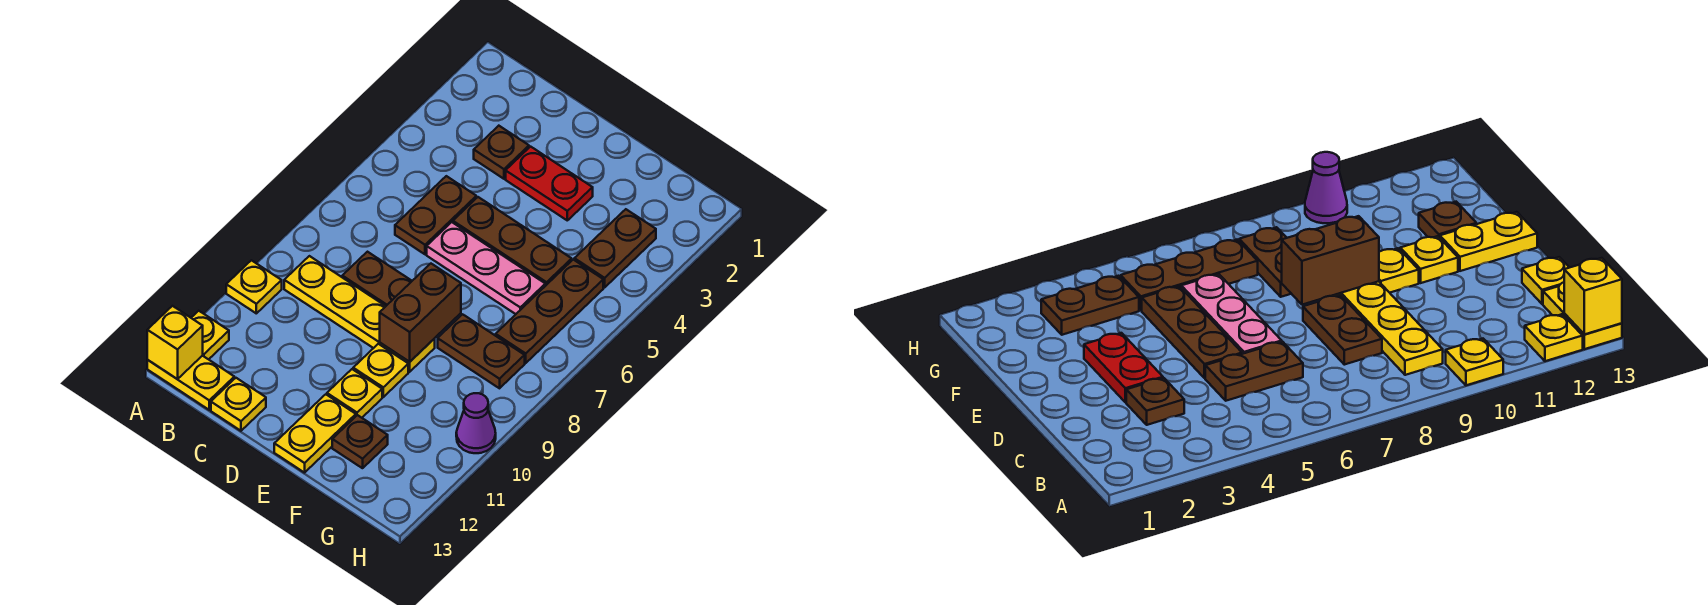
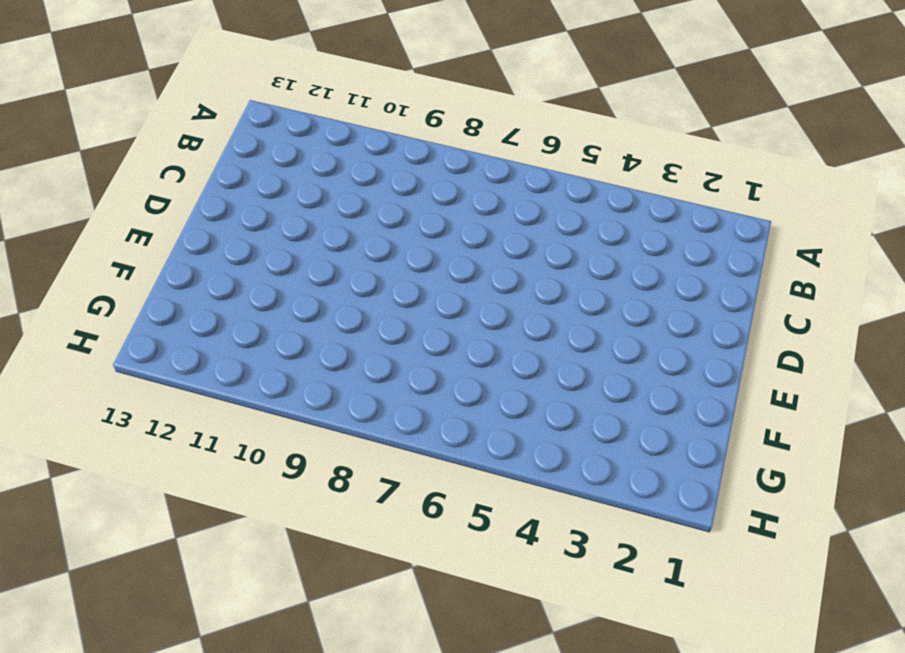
none -> yellow plate A10 level 1
none -> yellow plate A12 level 1
none -> yellow plate A13:B13 level 1

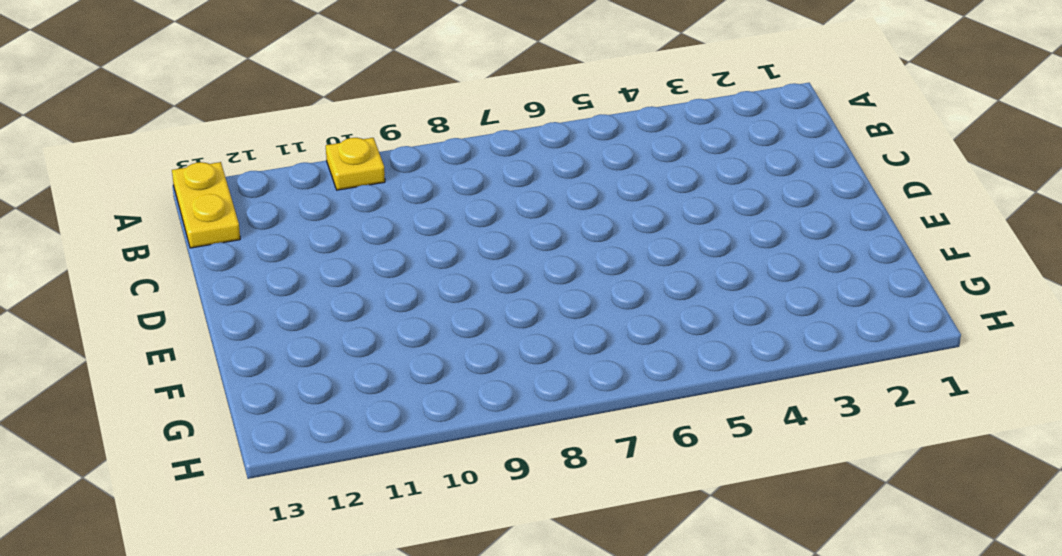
none -> yellow plate A12 level 1
none -> yellow plate B9:E9 level 1
none -> brown plate C3 level 1

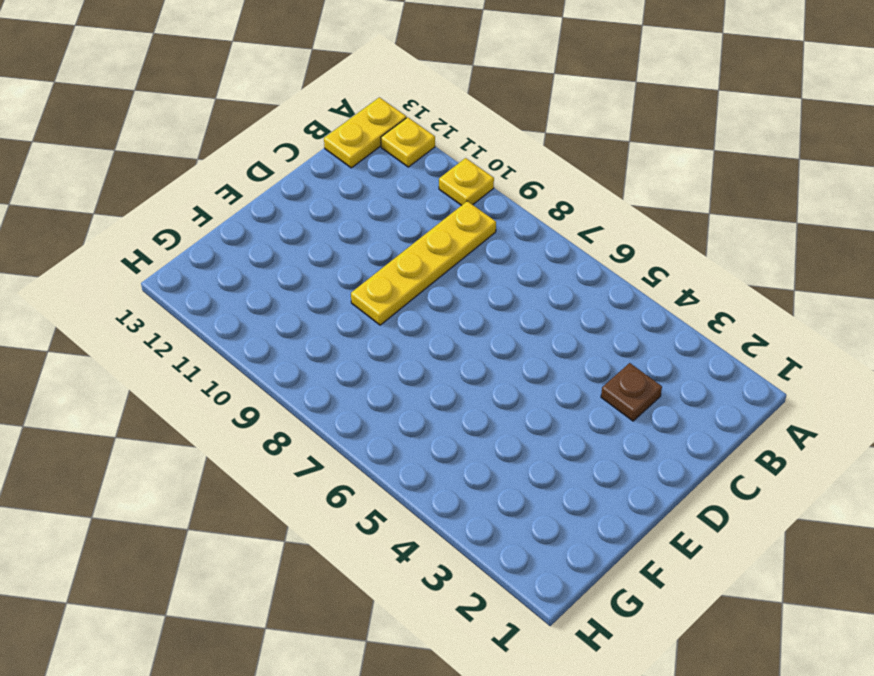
none -> brown plate C5:C6 level 1
none -> brown plate C8:D8 level 1
none -> yellow plate C13 level 1

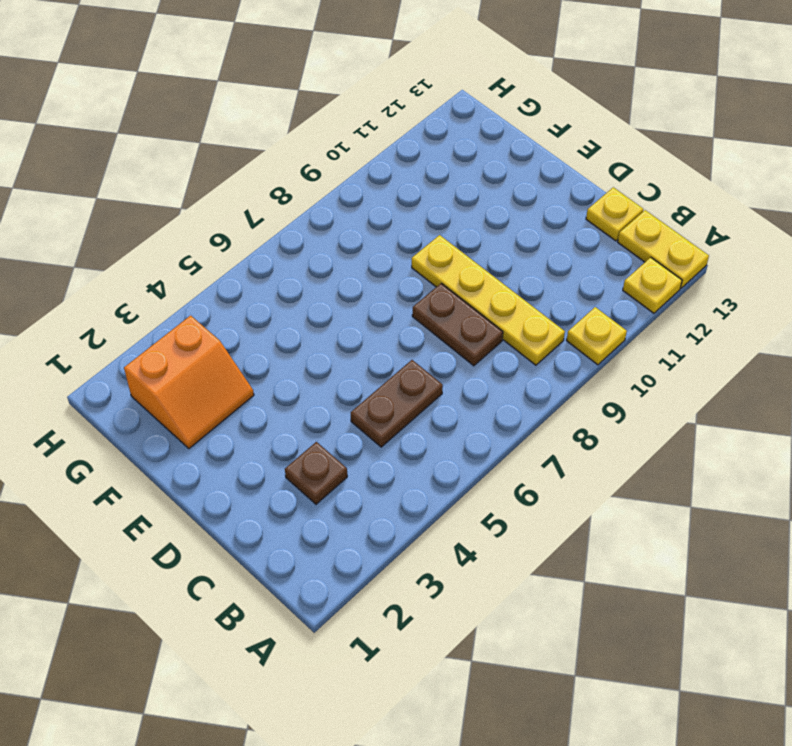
orange slope F2:G3 level 1 top G -> brown plate G3:G4 level 1
none -> red plate D3:E3 level 1
none -> brown plate D5:F5 level 1
none -> pink plate D6:F6 level 1

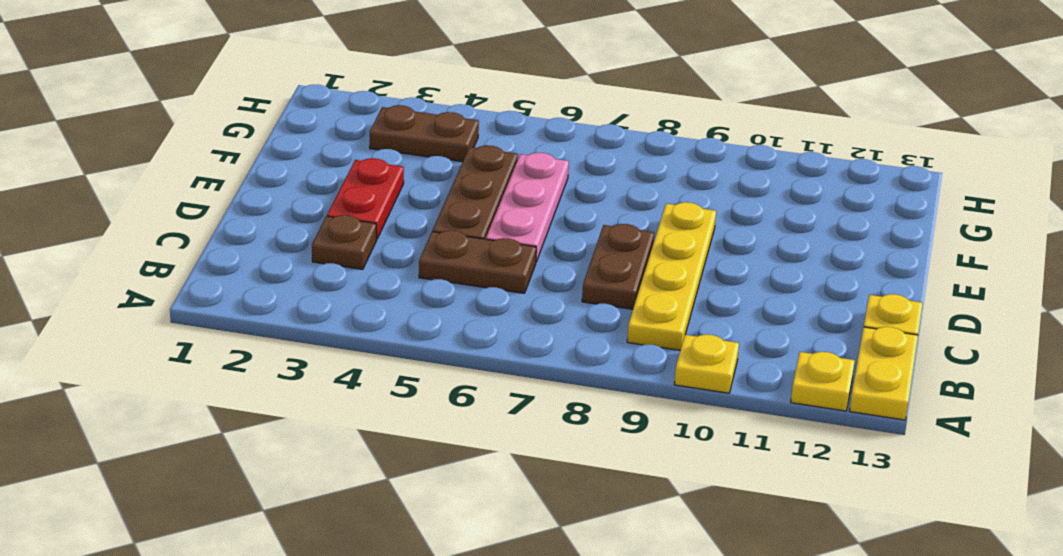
none -> yellow plate E10 level 1
none -> yellow plate E11 level 1
none -> yellow plate E12:E13 level 1

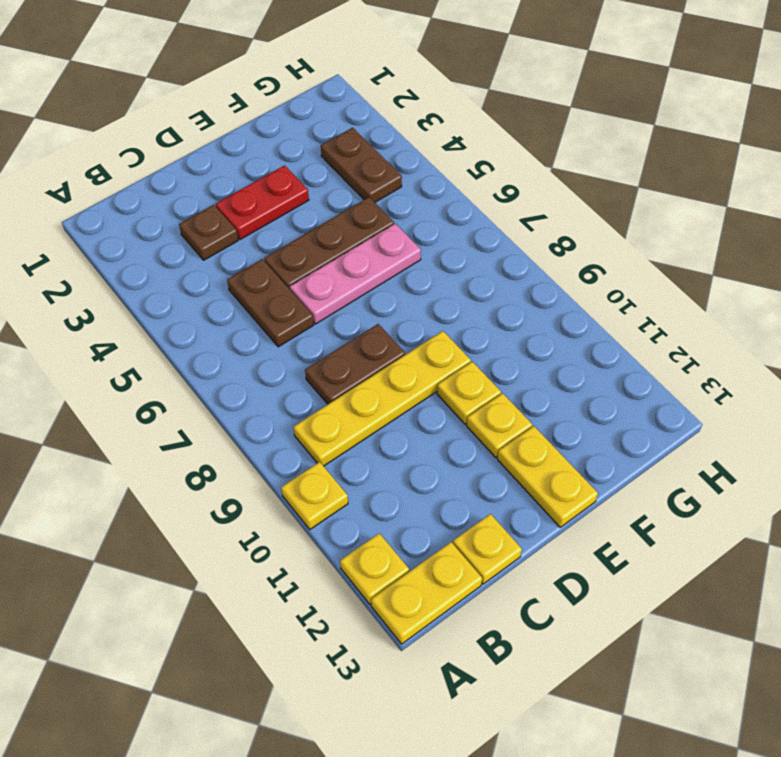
none -> brown plate F8:G8 level 1
none -> brown plate F12 level 1
none -> brown plate G5:G7 level 1

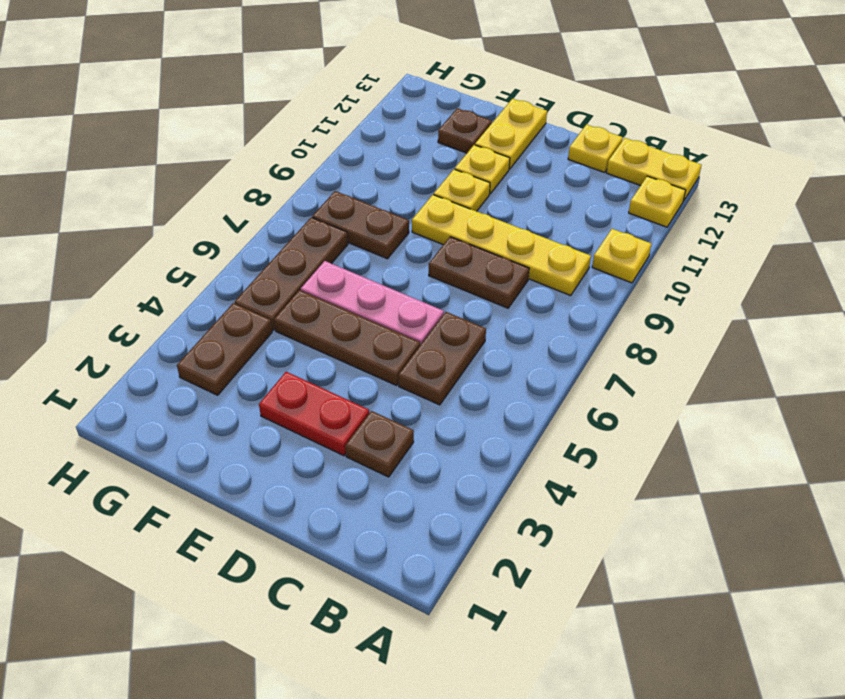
none -> purple cone H10 level 1
none -> yellow brick A13 level 2
none -> brown brick E8:E9 level 2

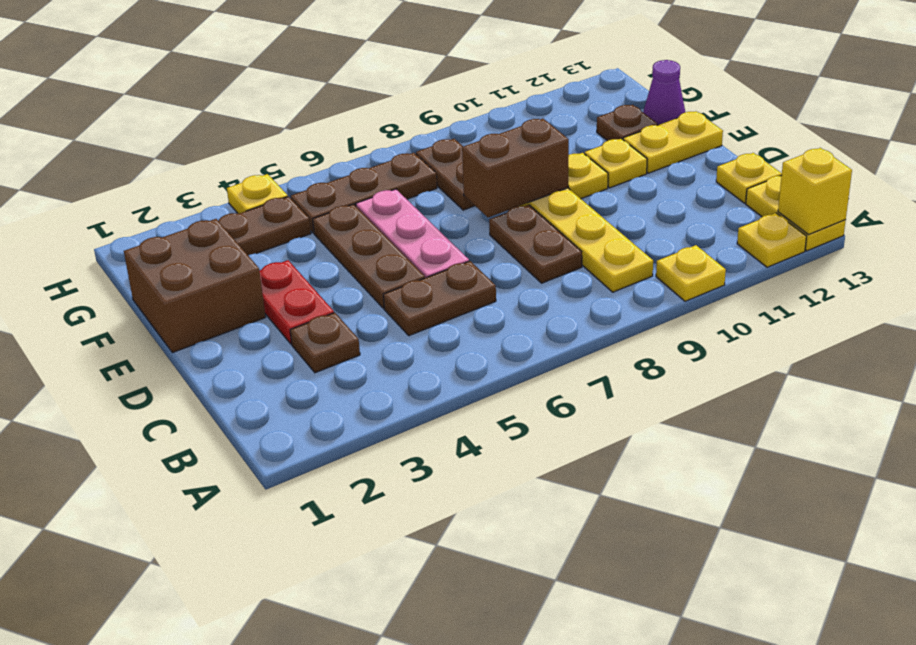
brown brick E1:F2 level 1 -> none
purple cone F13 level 1 -> purple cone H10 level 1
yellow plate H4 level 1 -> none

